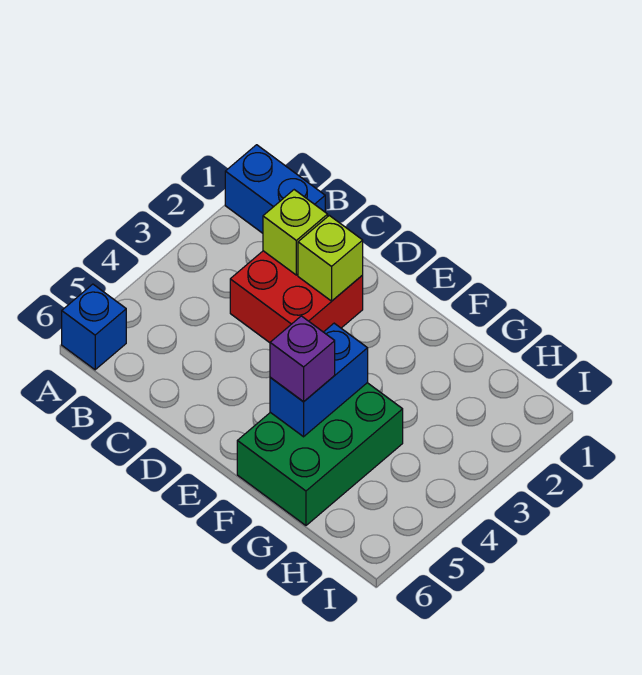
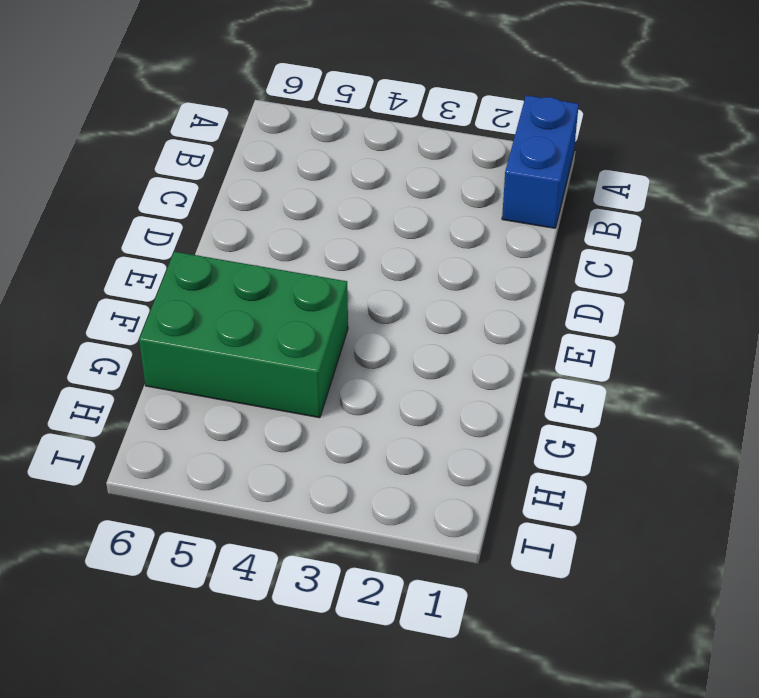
none -> blue brick A6 level 1
none -> red brick C2:D3 level 1

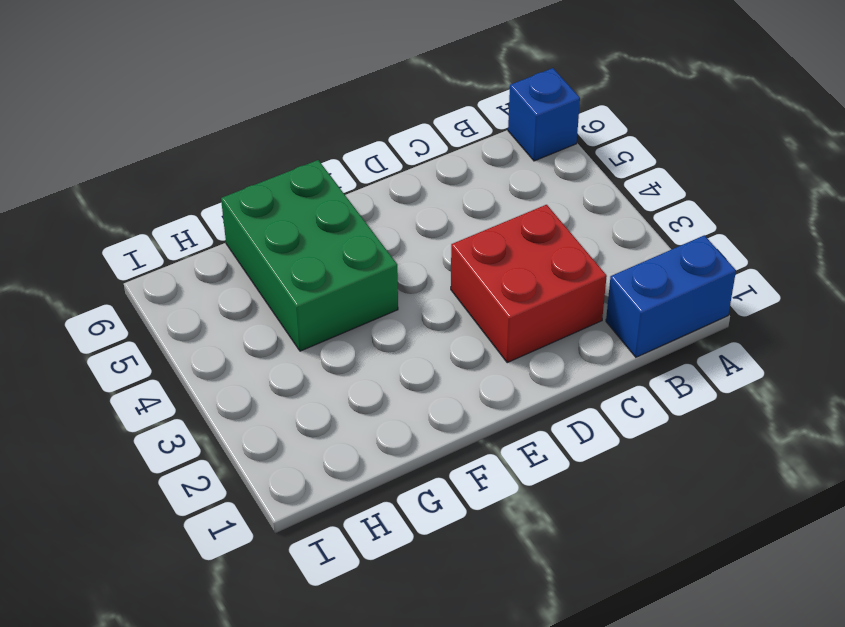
none -> lime brick C2 level 2
none -> lime brick D2 level 2

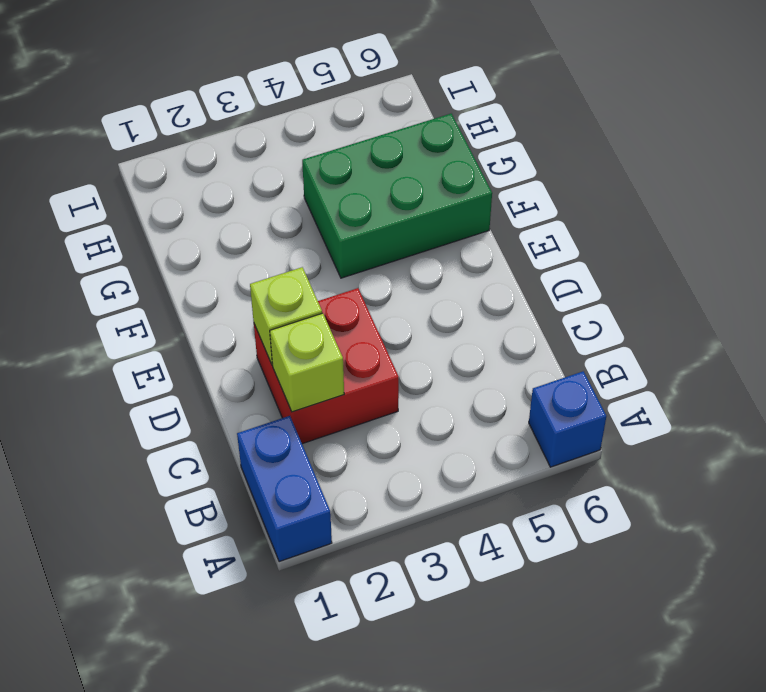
none -> blue brick F4:F5 level 2
none -> purple brick F5 level 3

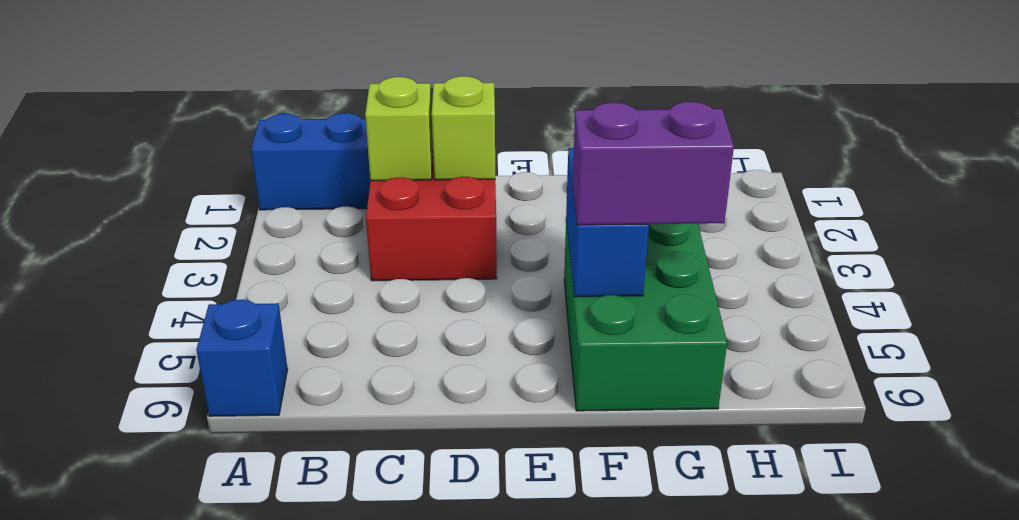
purple brick F5:G5 level 3 -> purple brick F5 level 3

